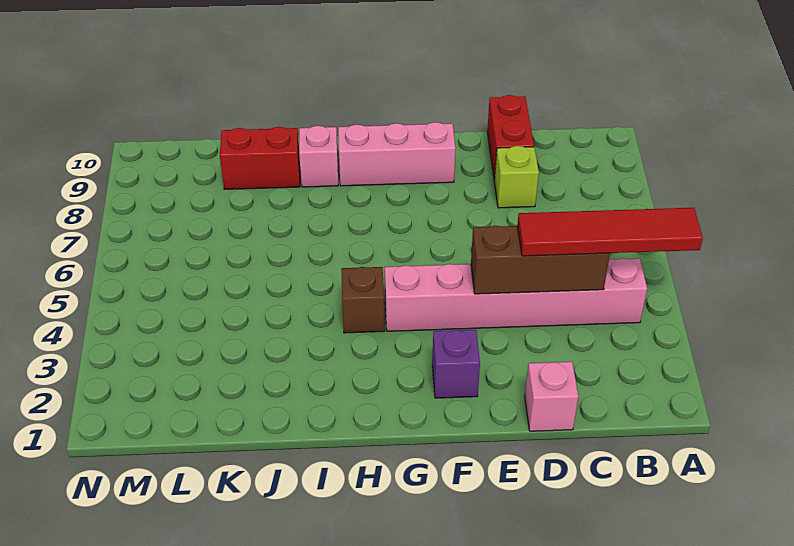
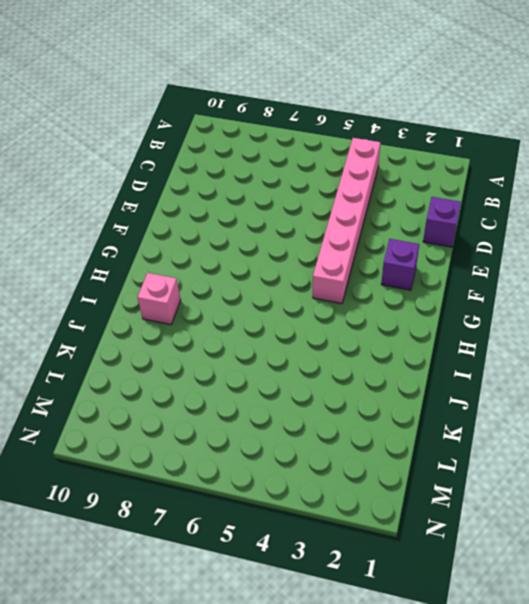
purple brick D1 level 1 -> pink brick D1 level 1
none -> lime brick D8 level 1
none -> red brick D9:D10 level 1

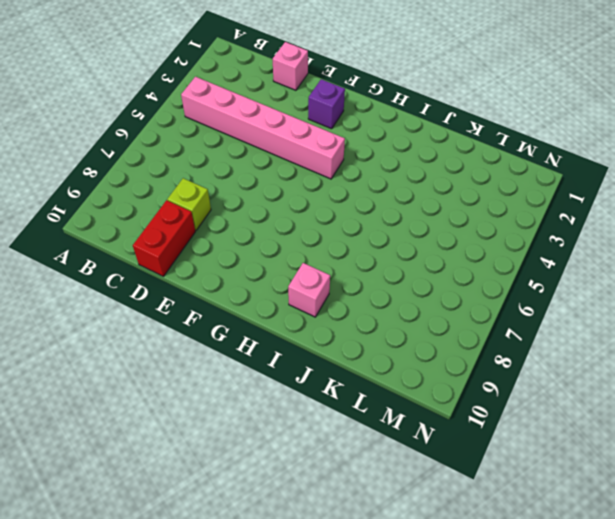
none -> pink brick F9:H9 level 1
none -> brown brick H4 level 1

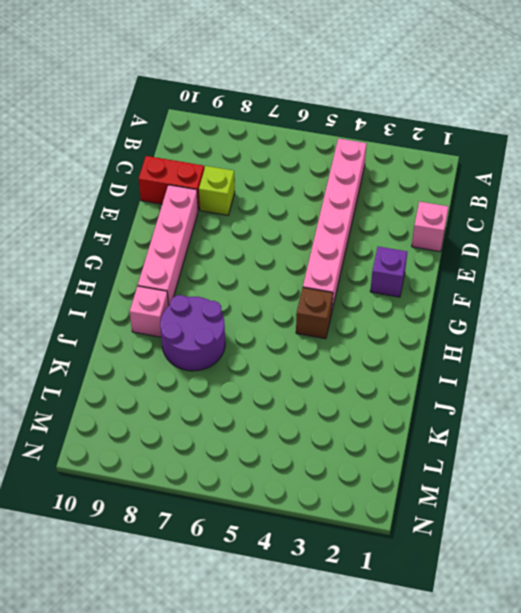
pink brick E9:H9 level 1 -> pink brick F9:H9 level 1
purple round brick I7:J8 level 1 -> none
none -> red brick J9:K9 level 1
none -> brown brick C4:E4 level 2

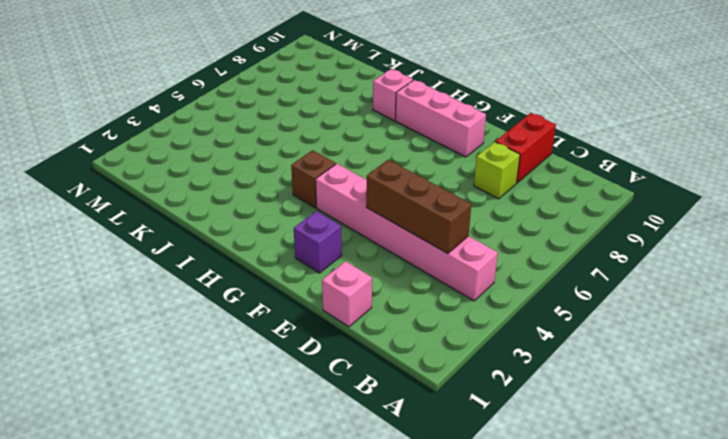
none -> red brick J9:K9 level 1
none -> red tile A4:D4 level 3

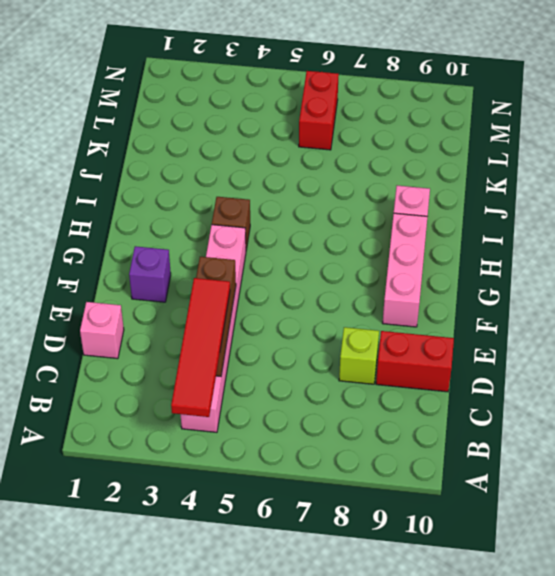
red brick L6:M6 level 1 -> red brick J9:K9 level 1

